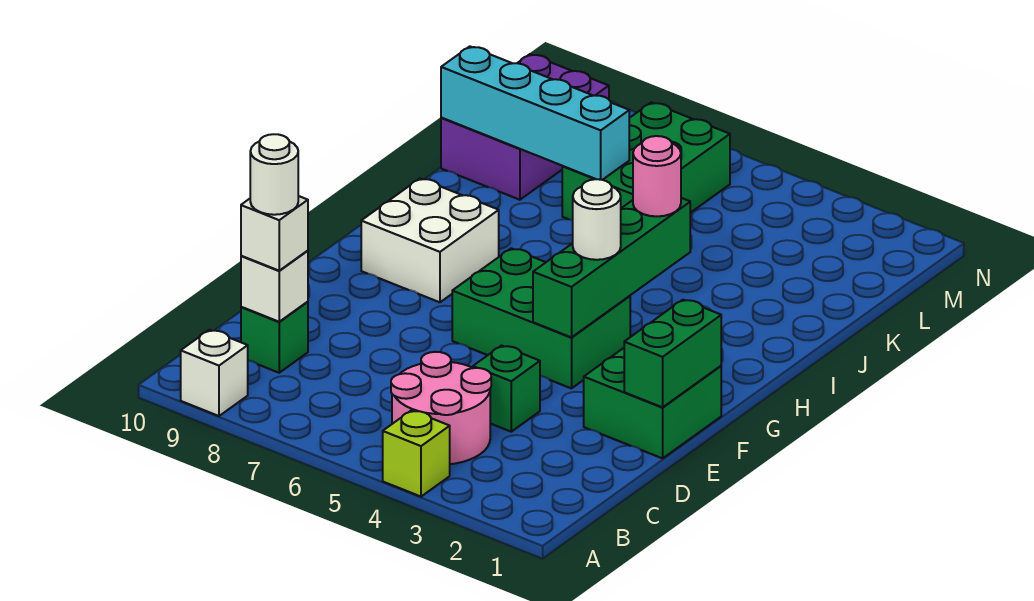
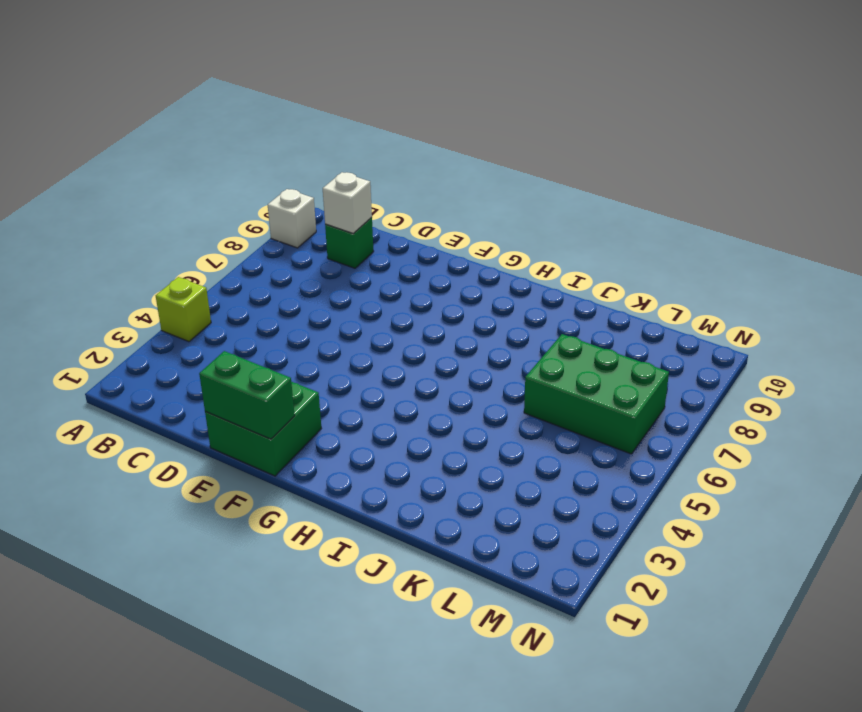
none -> pink round brick B4:C5 level 1
none -> green brick D4 level 1
none -> green brick F4:G6 level 1

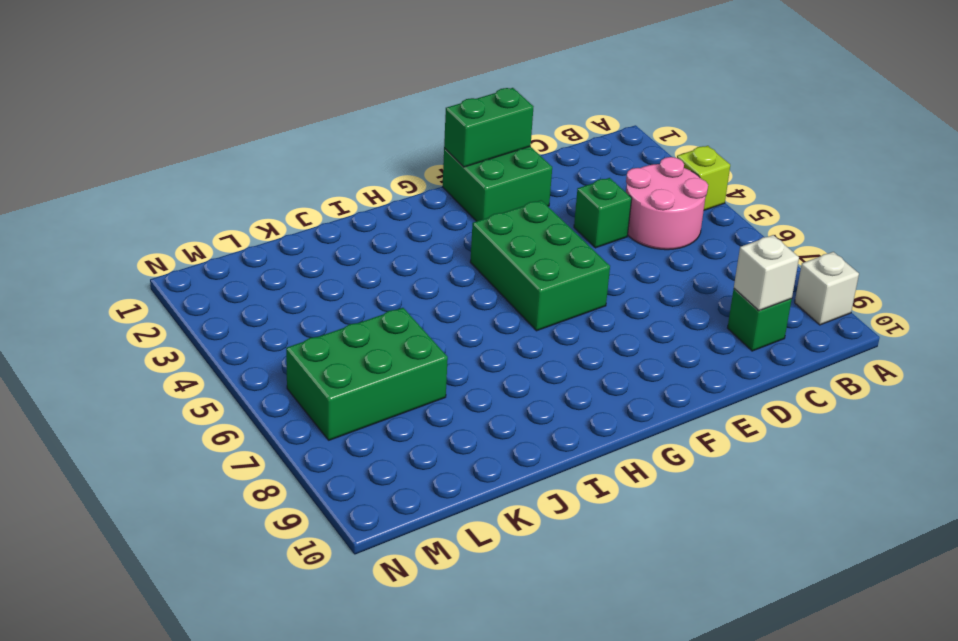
none -> white brick G8:H9 level 1
none -> purple brick K9:M10 level 1
none -> green brick F4:I4 level 2

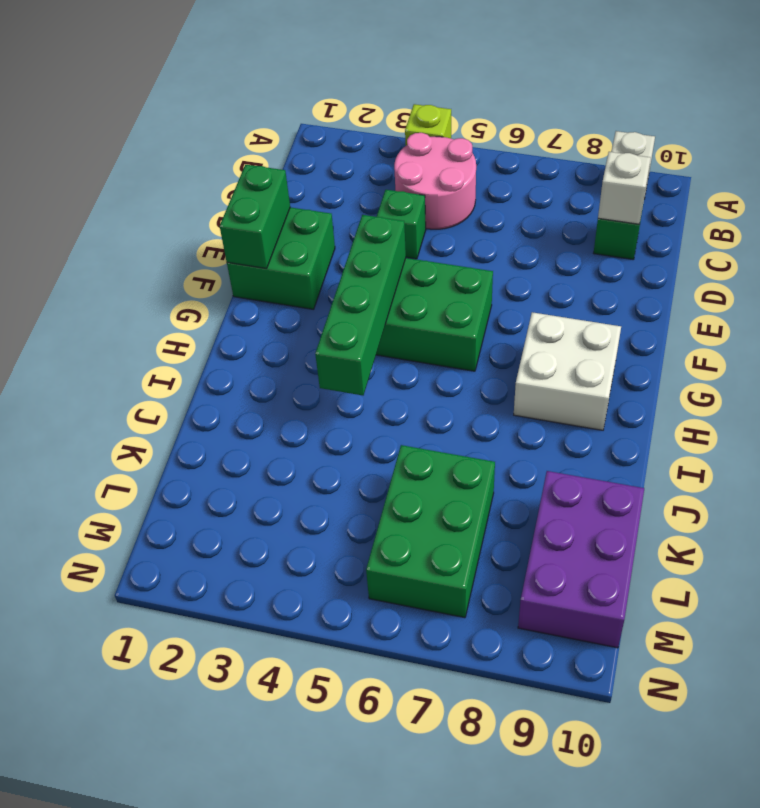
none -> cyan brick K7:K10 level 2
none -> white brick C9 level 3
none -> white round brick G4 level 3

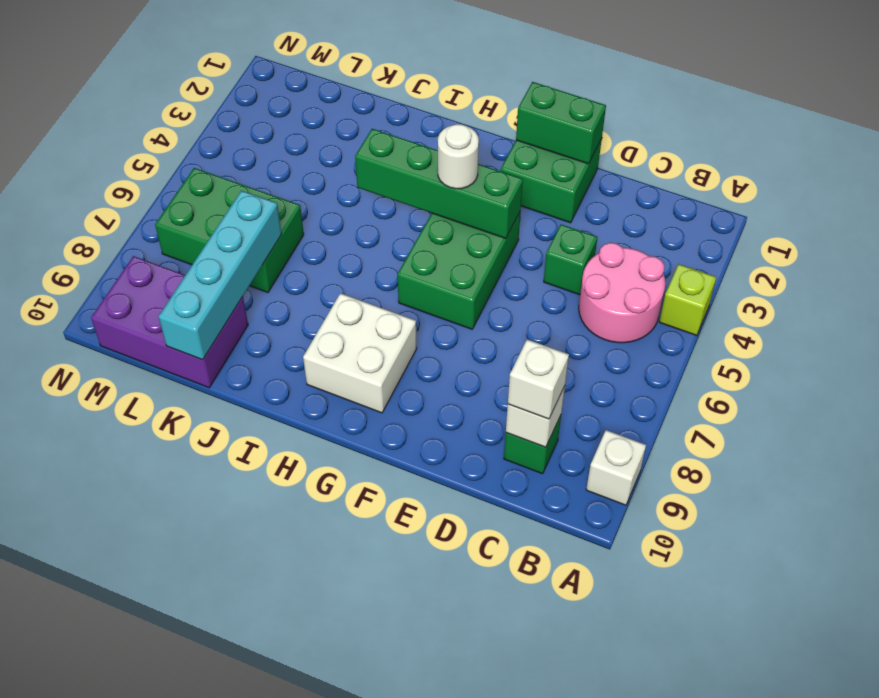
none -> pink round brick I4 level 3
none -> white round brick C9 level 4

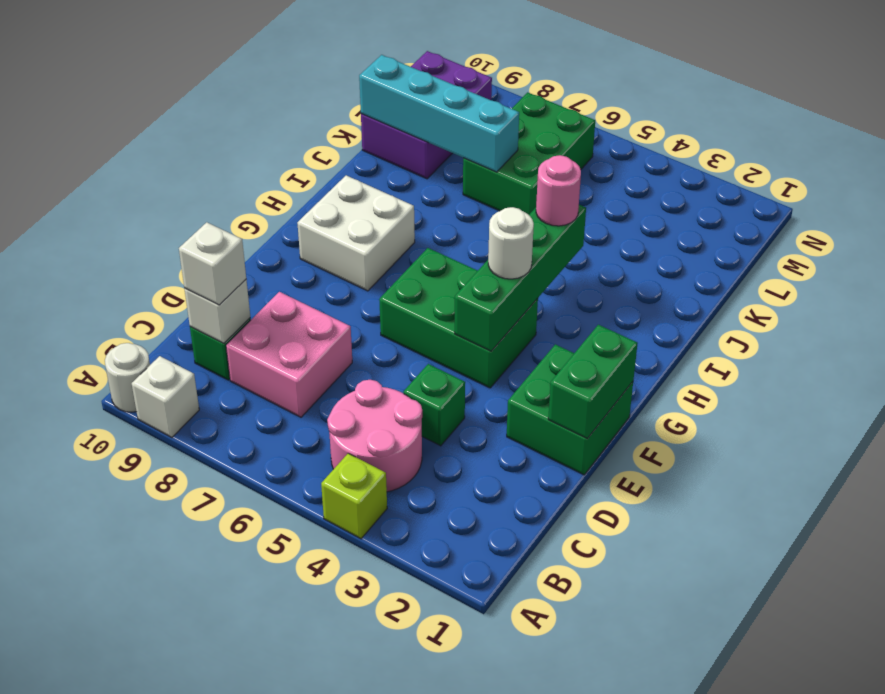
white round brick A10 level 1 -> white round brick C9 level 4
pink brick C7:D8 level 1 -> none

